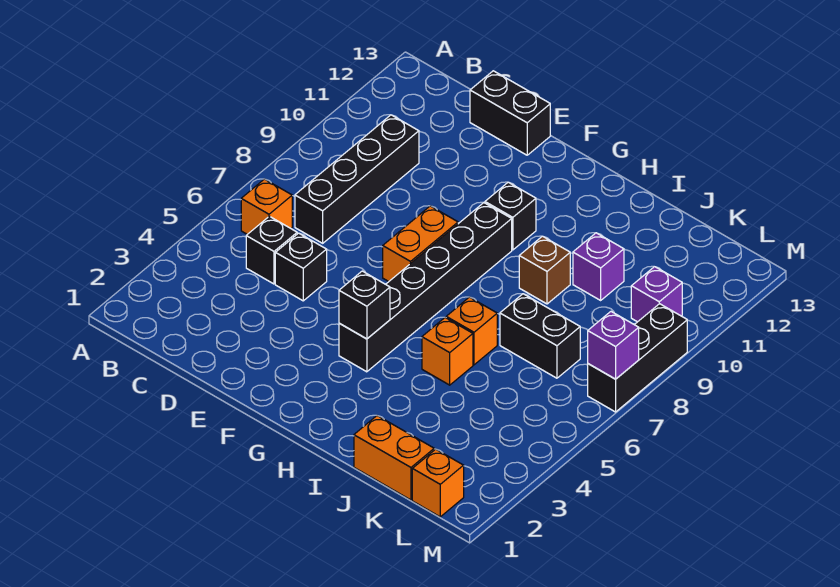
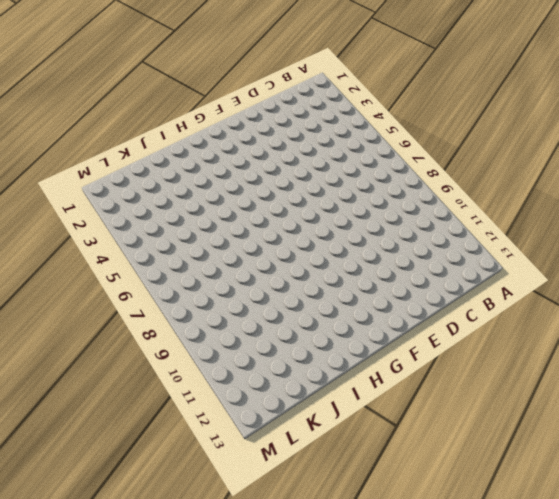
none -> orange brick B6 level 1
none -> black brick C5 level 1
none -> black brick C7:C10 level 1

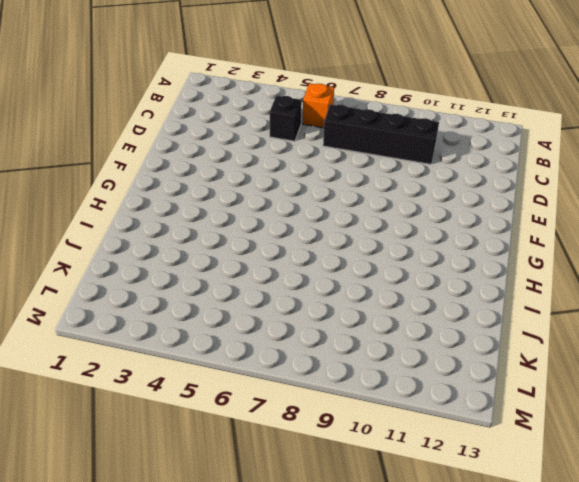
none -> black brick D5 level 1
none -> black brick D13:E13 level 1
none -> orange brick F7:F8 level 1

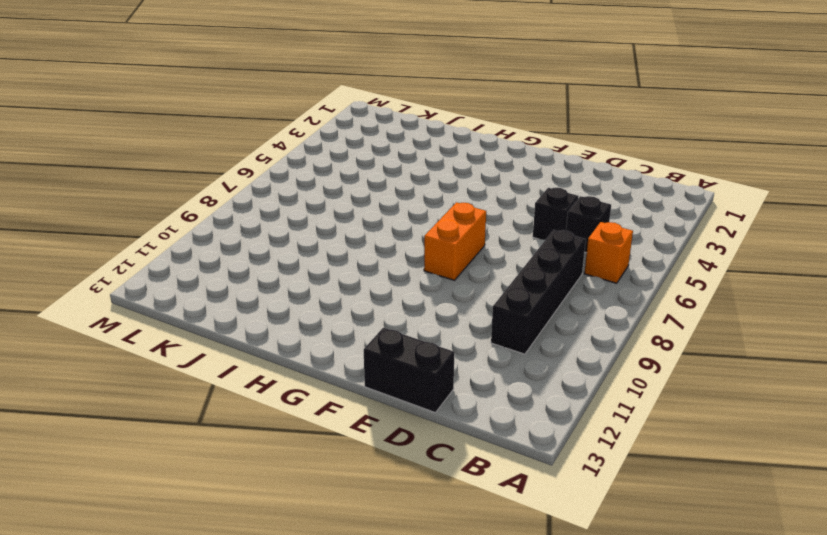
none -> black brick G4:G9 level 1
none -> black brick G10 level 1
none -> orange brick I5 level 1

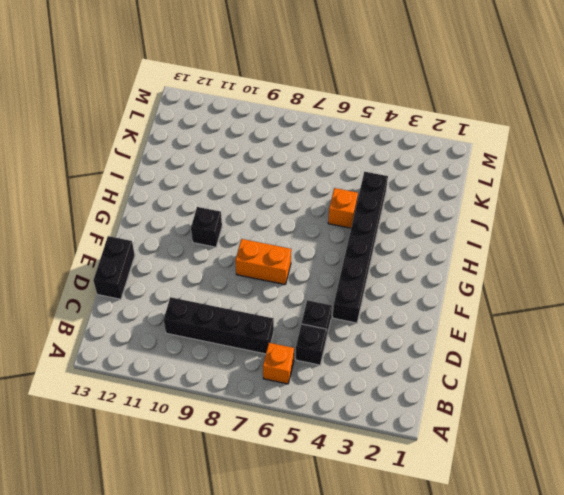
black brick E4:J4 level 1 -> black brick G4:G9 level 1
none -> orange brick I6 level 1
none -> brown brick I9 level 1
none -> orange brick J1:K1 level 1

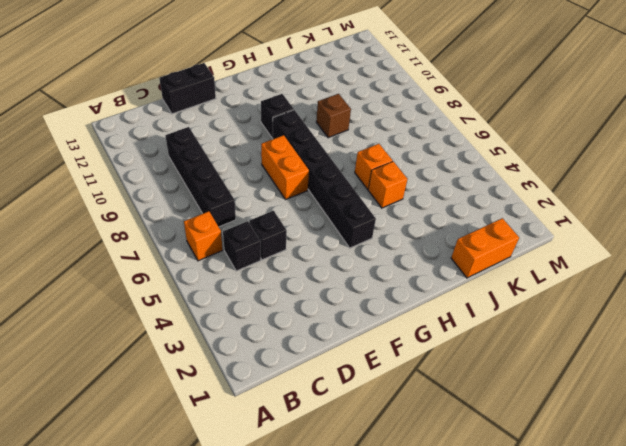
none -> black brick J7:K7 level 1
none -> purple brick J10 level 1
none -> orange brick L1 level 1

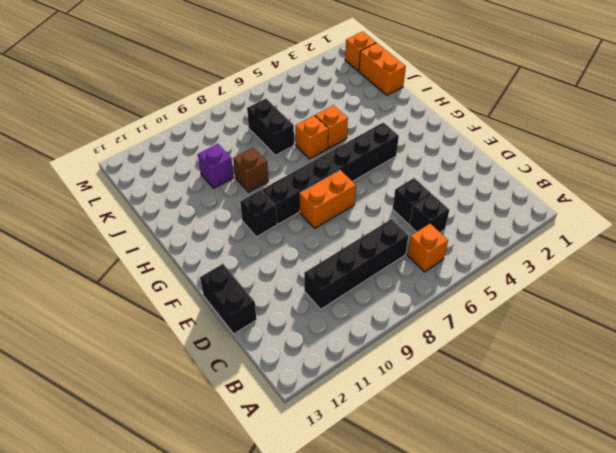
none -> purple brick L10 level 1
none -> black brick M7:M9 level 1
none -> black brick G4 level 2

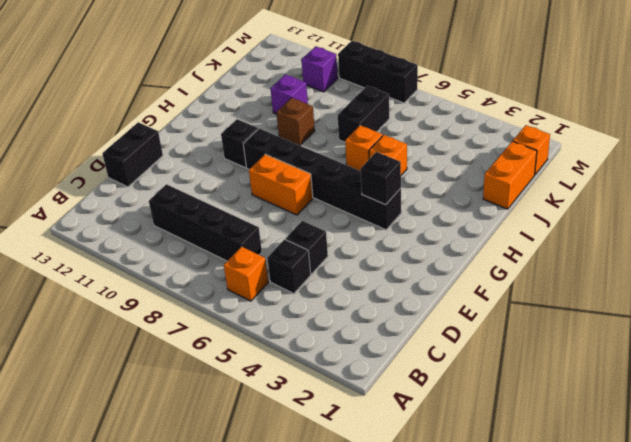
none -> purple brick M7 level 2

